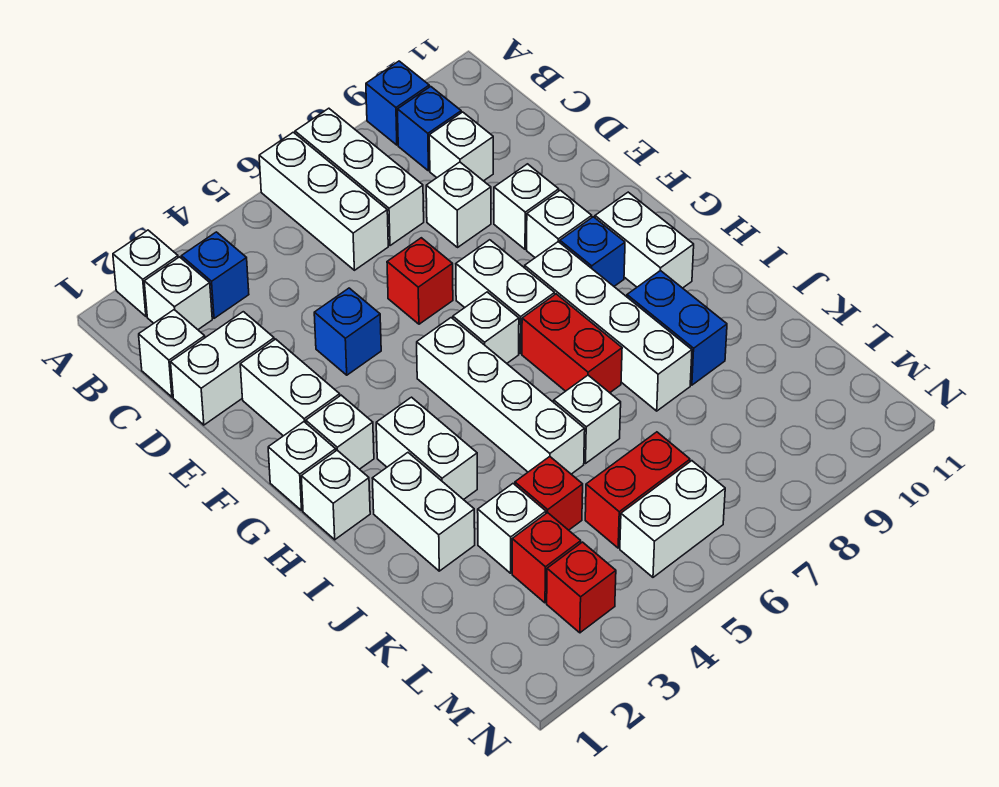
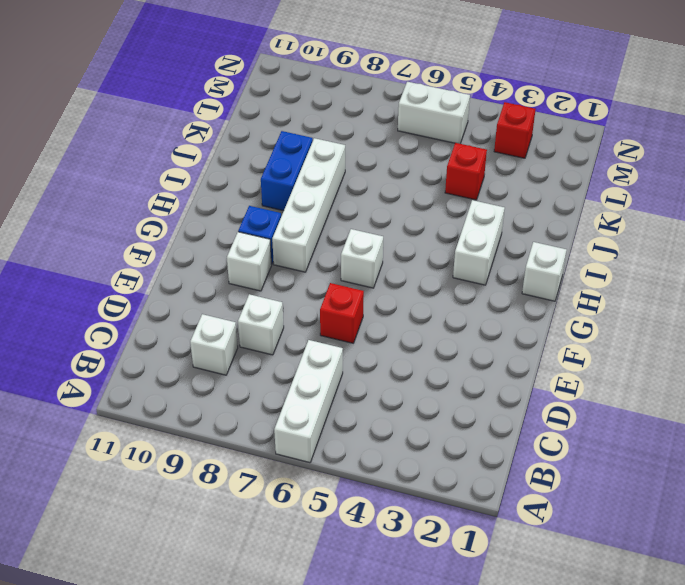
none -> white brick A2 level 1
none -> white brick A7:C7 level 1
none -> blue brick A9 level 1
none -> white brick B2 level 1

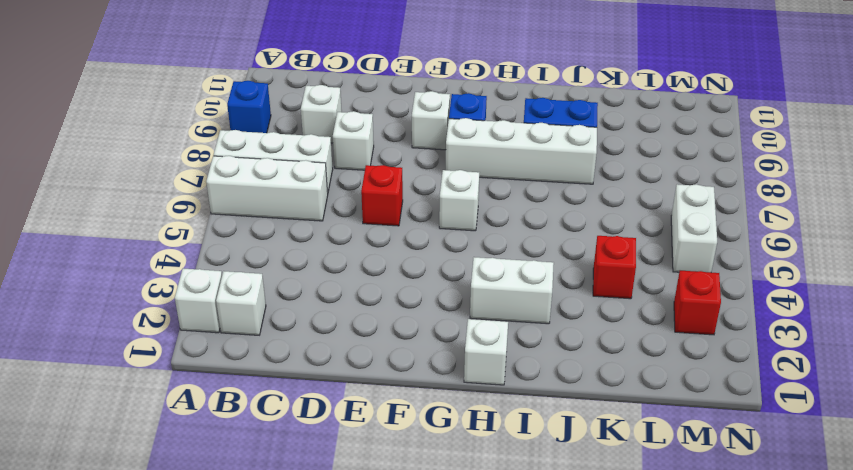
none -> blue brick B3 level 1
none -> blue brick B9 level 1
none -> white brick C1 level 1
none -> white brick D1:D2 level 1

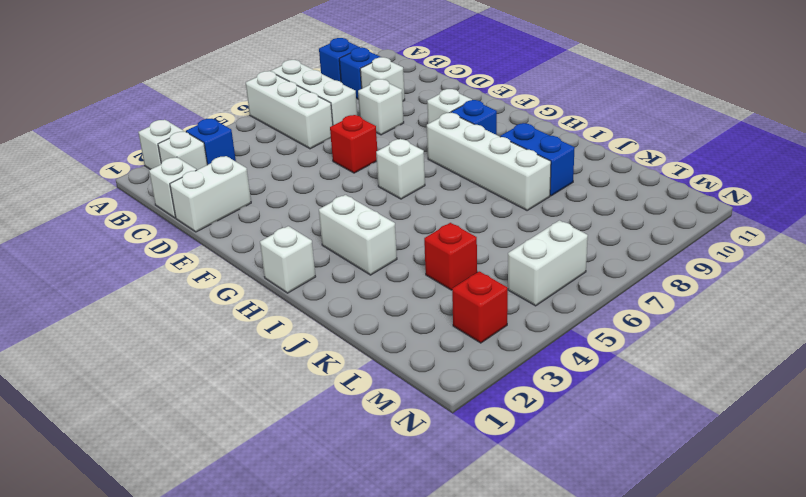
none -> white brick E2:F2 level 1
none -> blue brick E4 level 1
none -> white brick E9 level 1
none -> white brick F7:G7 level 1

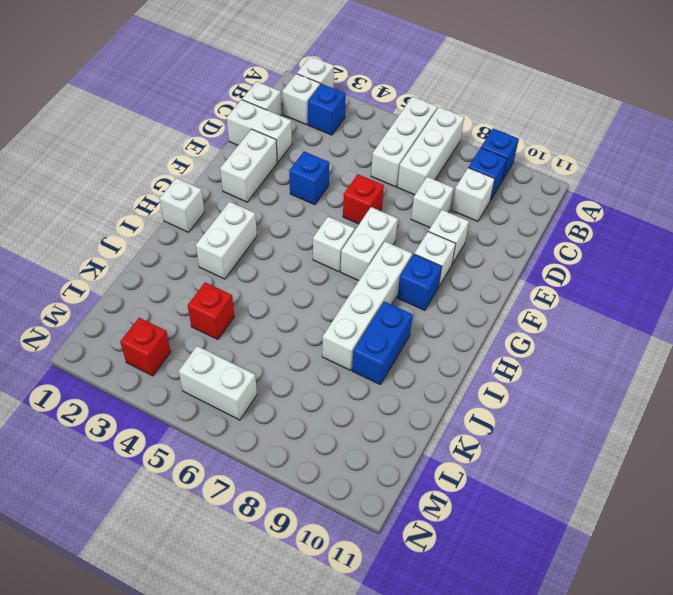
none -> white brick G1 level 1
none -> white brick G2 level 1
none -> white brick G5:J5 level 1
none -> white brick G10:H10 level 1

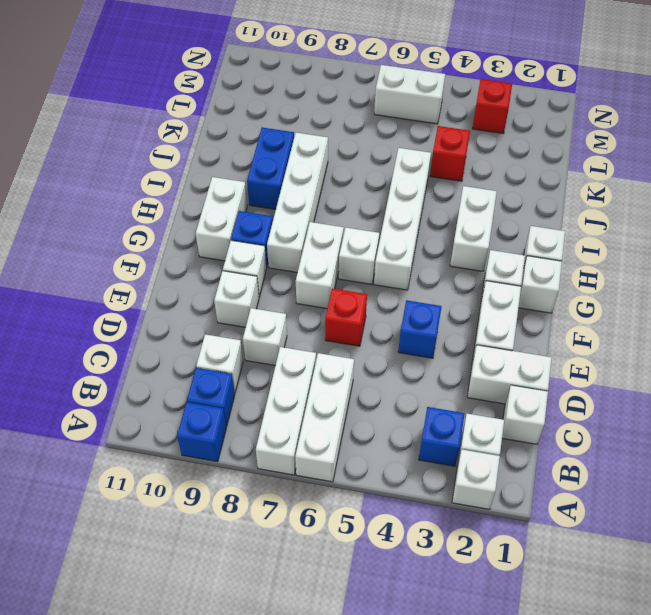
none -> red brick H7:I7 level 1
none -> white brick I2:J2 level 1
none -> white brick J6 level 1
none -> white brick K3 level 1

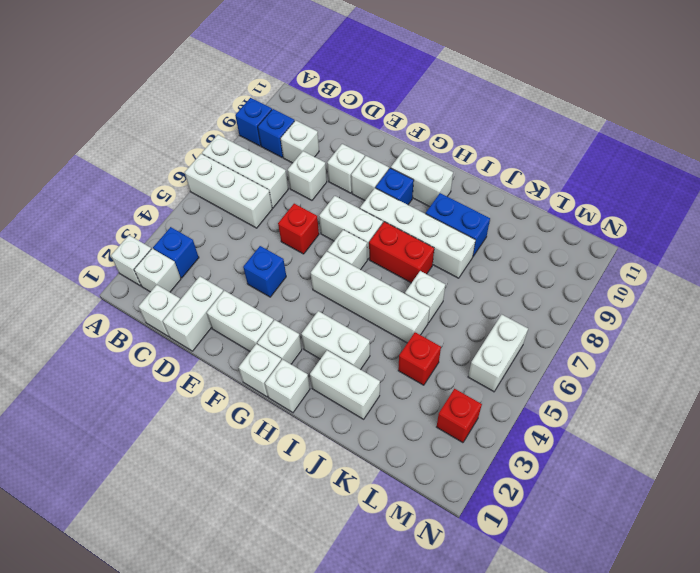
none -> white brick K3 level 1
none -> red brick L3 level 1
none -> red brick L5:L6 level 1

